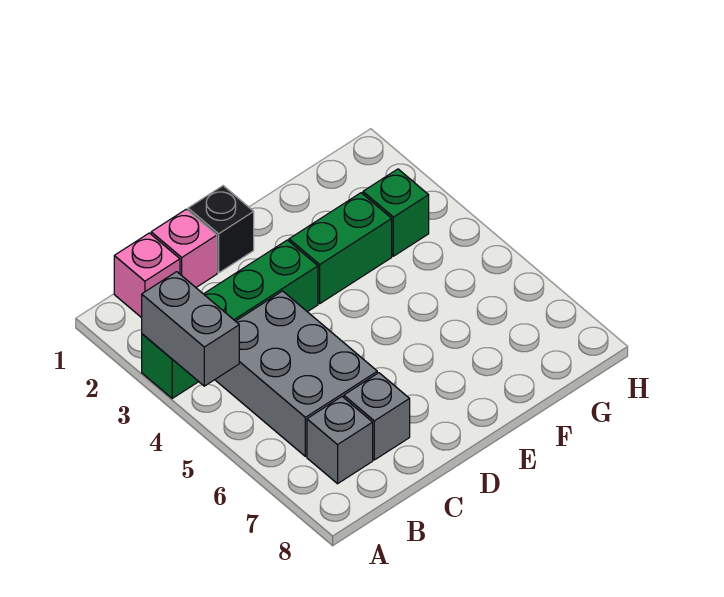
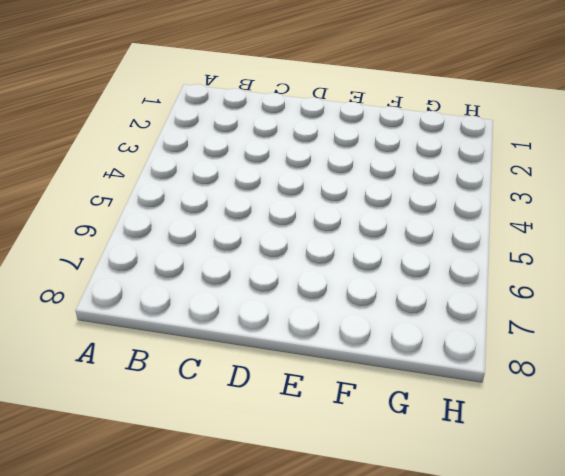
none -> green brick A3:D3 level 1
none -> pink brick B1 level 1

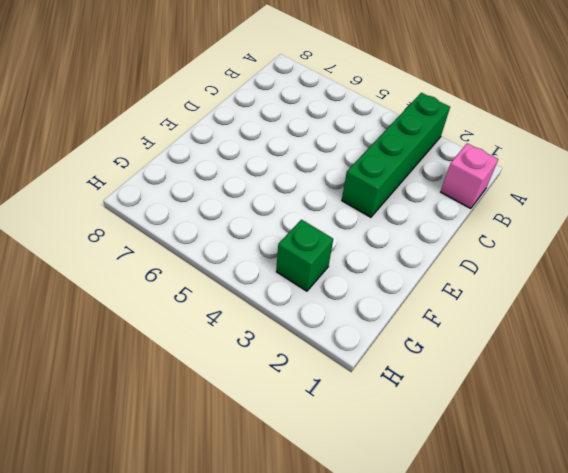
none -> grey brick B4:C6 level 1
none -> grey brick B7 level 1

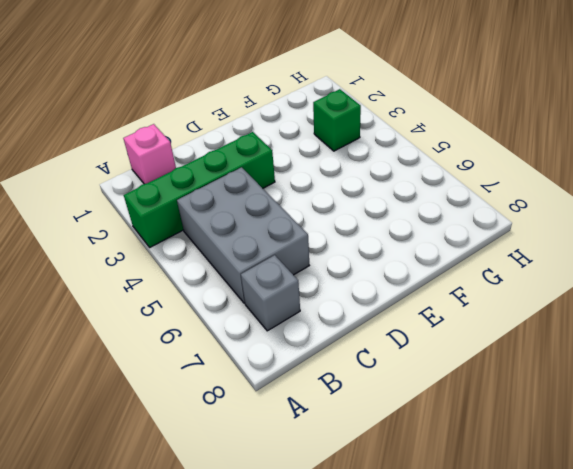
none -> pink brick C1 level 1
none -> grey brick C7 level 1

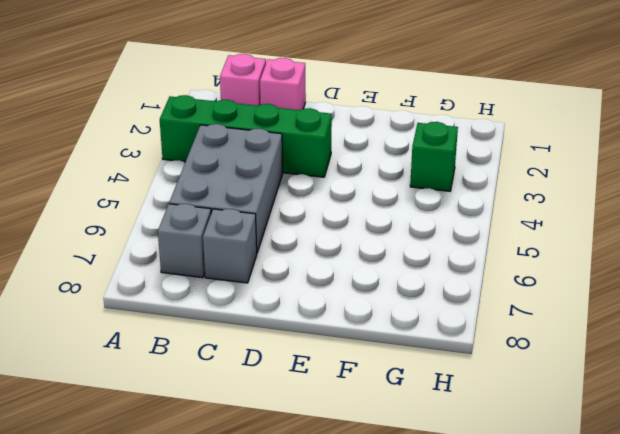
none -> black brick D1 level 1
none -> green brick E3:F3 level 1

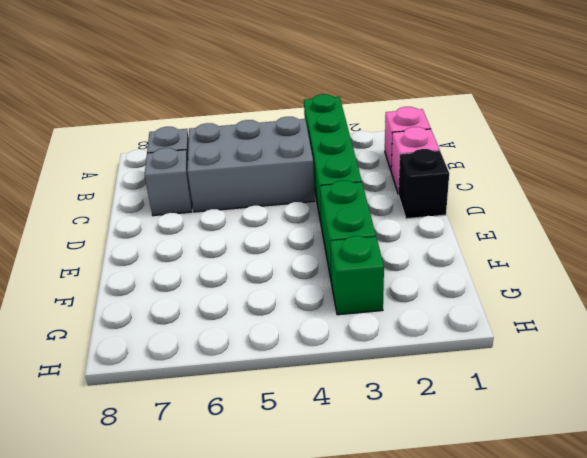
none -> grey brick A3:A4 level 2

